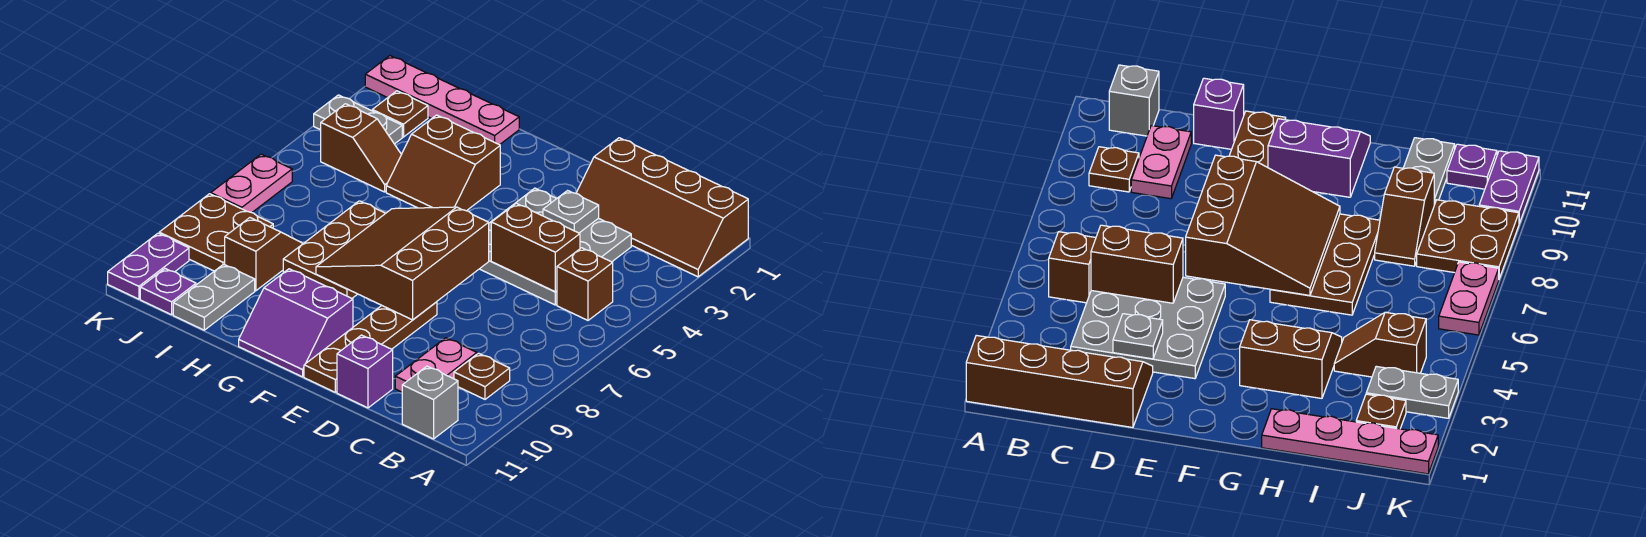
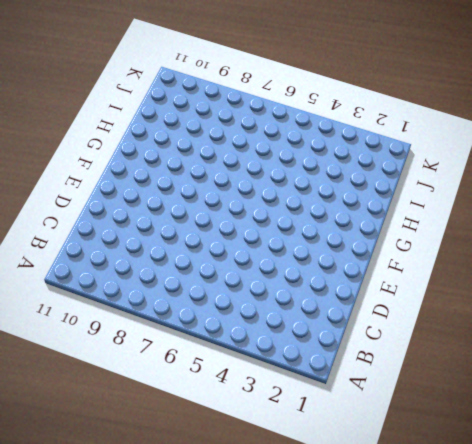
none -> brown slope A1:D2 level 1 top 1
none -> brown brick B5 level 1
none -> brown plate B9 level 1

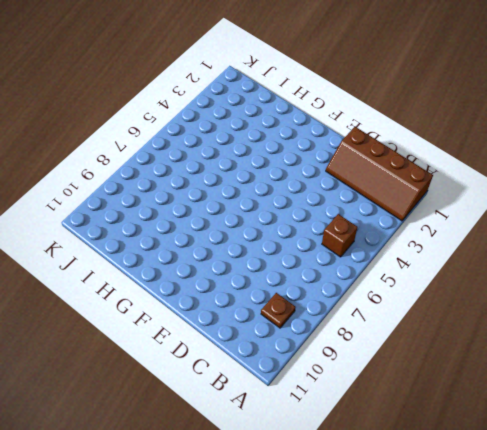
none -> grey brick B11 level 1
none -> grey plate C3:E5 level 1
none -> pink plate C9:C10 level 1

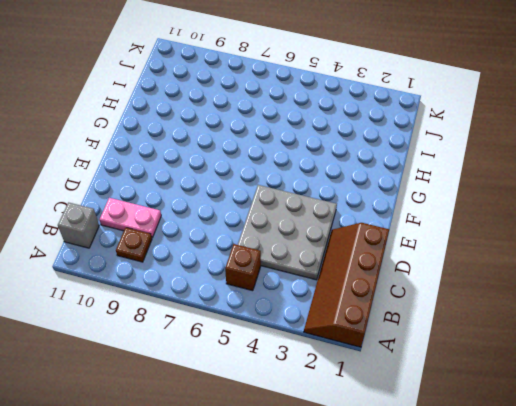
none -> purple brick D11 level 1
none -> brown plate E8:E11 level 1
none -> purple slope F10:G11 level 1 top 10

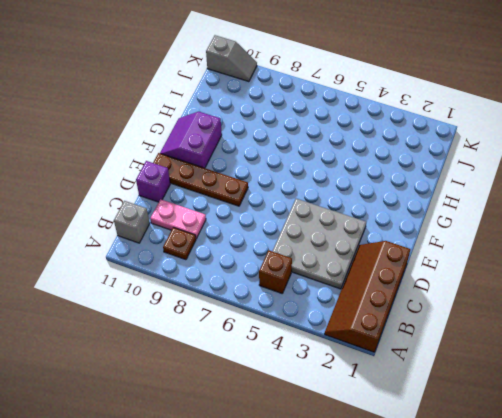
grey slope K10:K11 level 1 top 11 -> purple plate K10:K11 level 1
none -> brown slope G3:H4 level 1 top 3
none -> brown plate G6:H8 level 1
none -> pink plate H1:K1 level 1

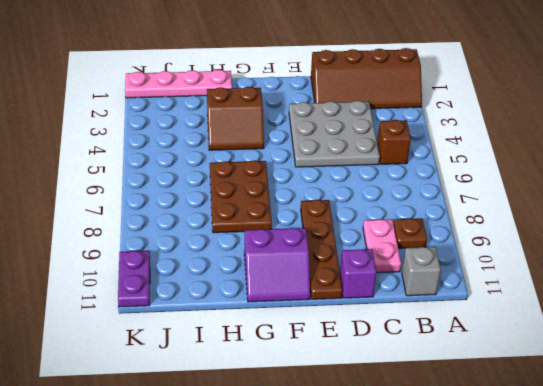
none -> brown slope I4:J4 level 1 top J
none -> brown slope I8:I9 level 1 top 9
none -> grey plate I10:I11 level 1

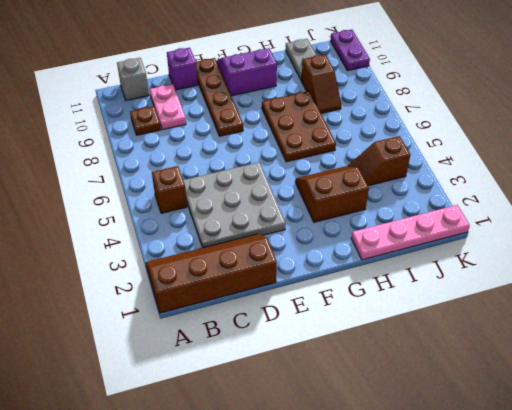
none -> brown plate J2 level 1
none -> grey plate J3:K3 level 1
none -> brown plate J8:K9 level 1

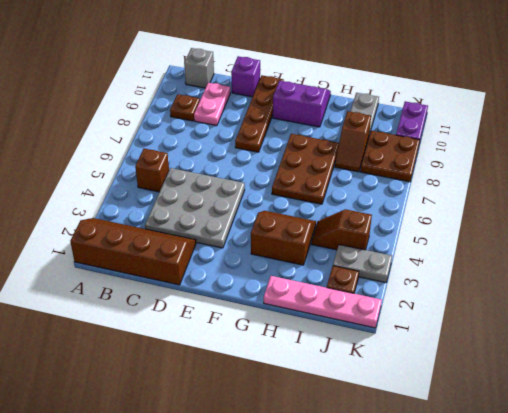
none -> purple plate J11 level 1
none -> pink plate K6:K7 level 1
none -> brown brick C5:D5 level 2

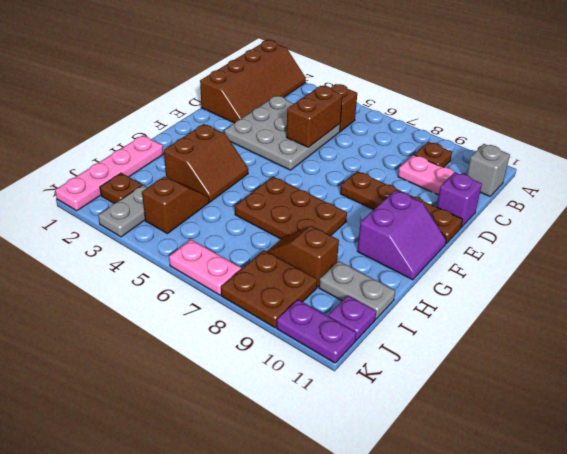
none -> grey plate D3 level 2
none -> brown slope E6:G8 level 2 top E

